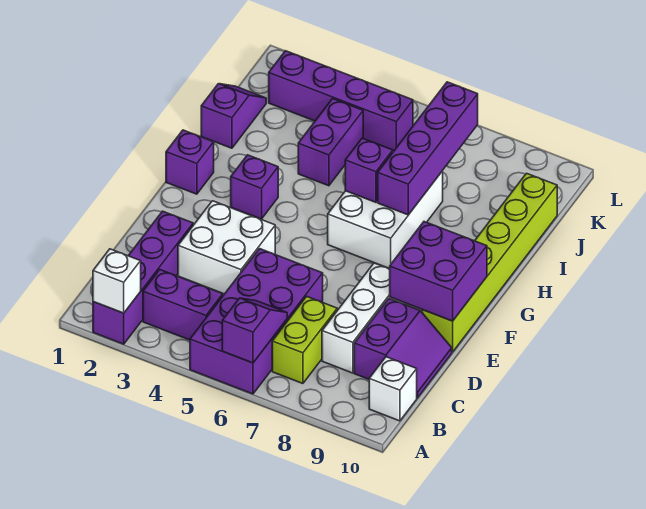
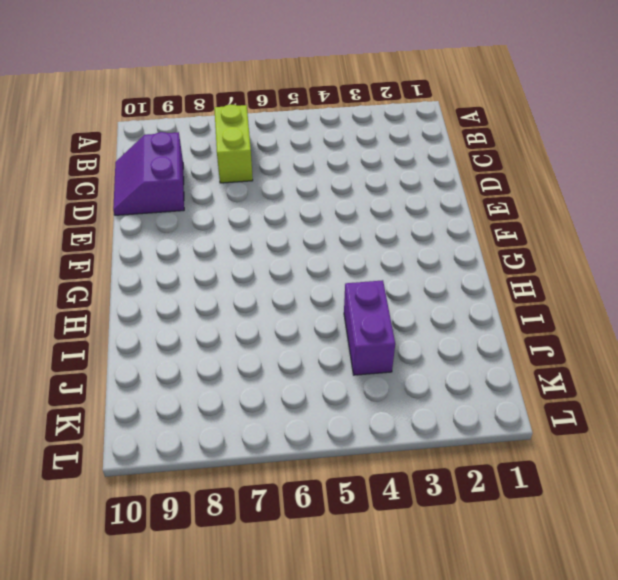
none -> purple brick A2:D2 level 1
none -> purple brick A5:D6 level 1
none -> purple brick B3:B4 level 1

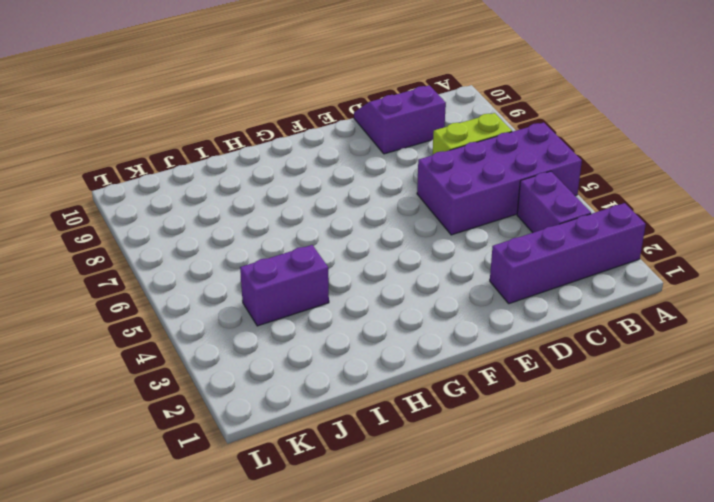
none -> white brick B10 level 1
none -> white brick C8:E8 level 1
none -> white brick D3:E4 level 1

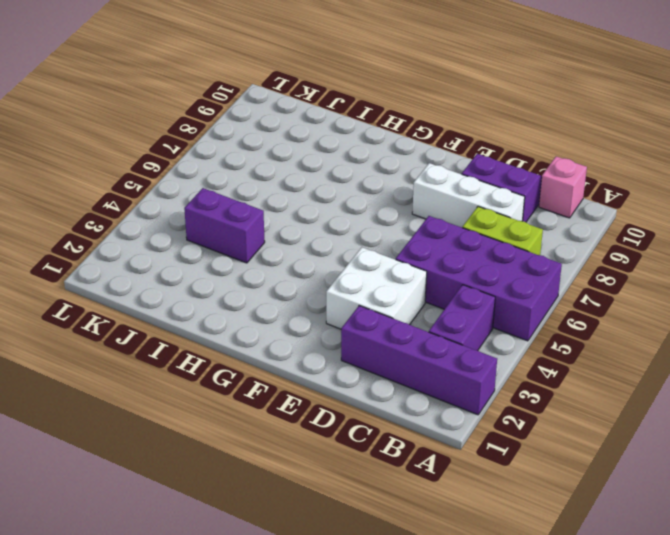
pink brick B10 level 1 -> white brick B10 level 1
none -> lime brick E10:J10 level 1
none -> purple brick G1 level 1
none -> purple brick G3 level 1

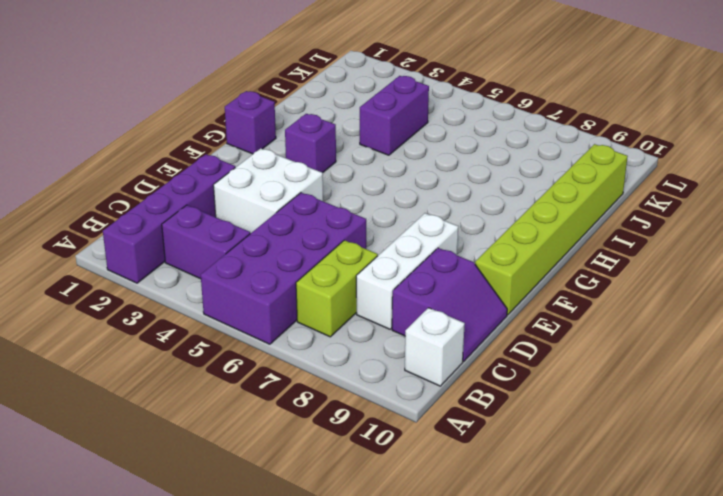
none -> white brick G6:I7 level 1
none -> purple slope I1:J1 level 1 top I
none -> purple brick K2:K5 level 1

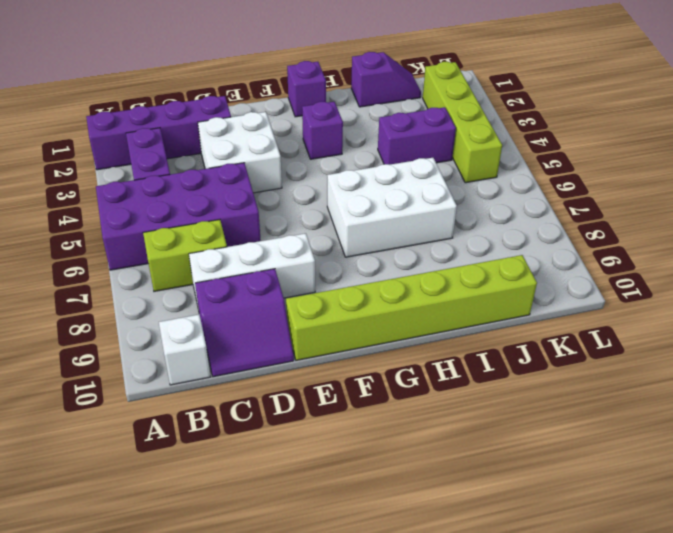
lime brick K2:K5 level 1 -> purple brick K2:K5 level 1
none -> white brick A2 level 2
none -> purple slope A6:B6 level 2 top A
none -> purple brick E9:F10 level 2

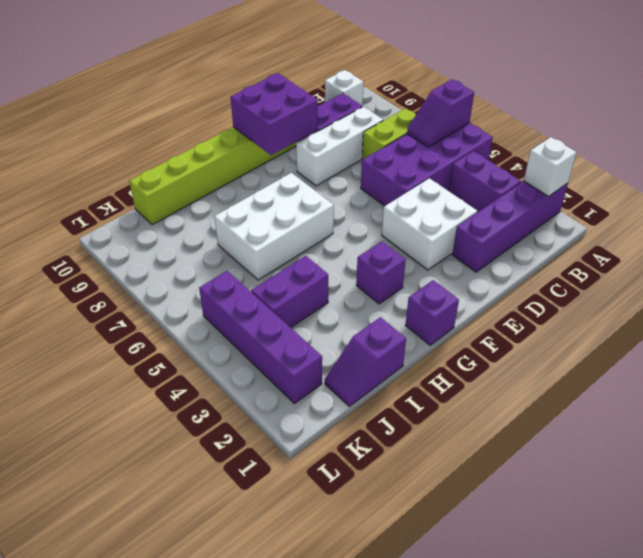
none -> purple brick H6 level 2
none -> purple brick H7:K7 level 2

